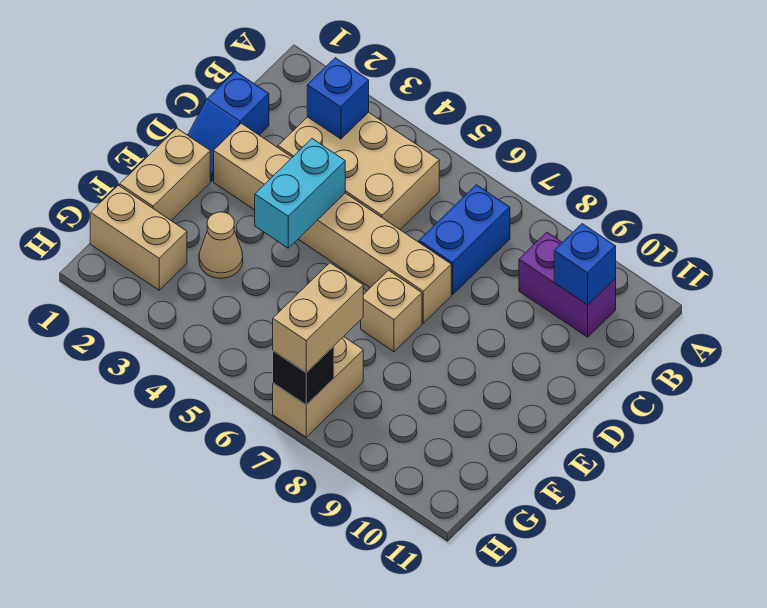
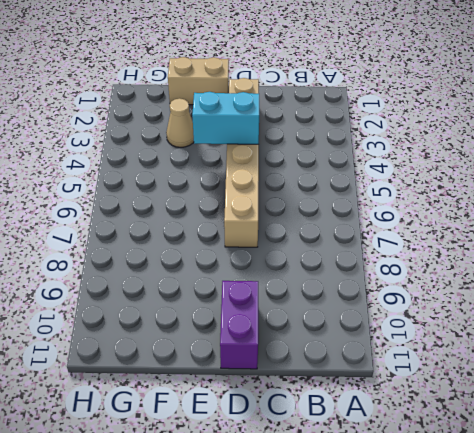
purple brick D10:D11 level 1 -> purple brick B9:B10 level 1
none -> tan brick B3:C5 level 1
none -> blue brick B7:C7 level 1
none -> blue slope C1:D1 level 1 top C

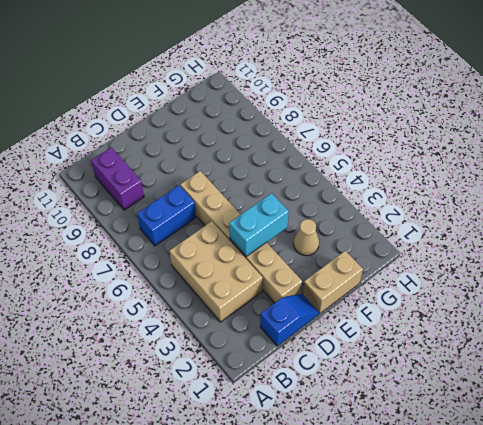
none -> tan brick E7 level 1
none -> tan brick G1:G2 level 1
none -> tan brick G7:H7 level 1

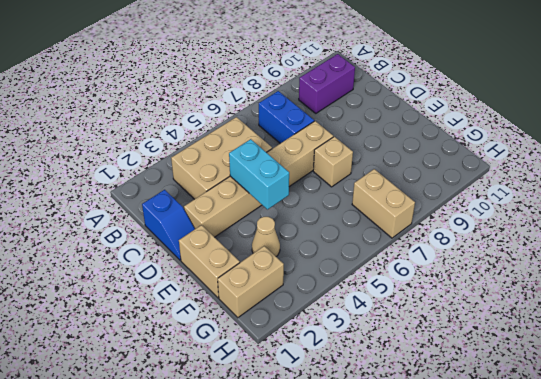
none -> blue brick B3 level 2
none -> blue brick B10 level 2
none -> black brick H7 level 2

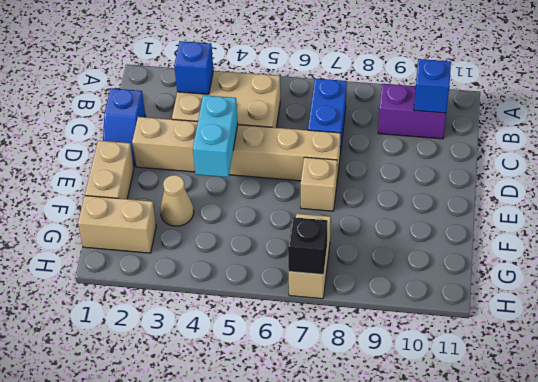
none -> tan brick G7:H7 level 3

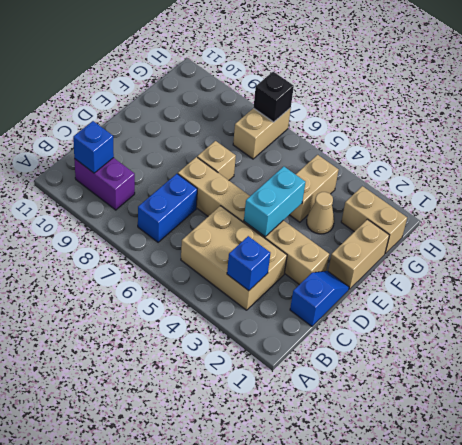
tan brick F4:G4 level 1 -> tan brick G7:H7 level 3

